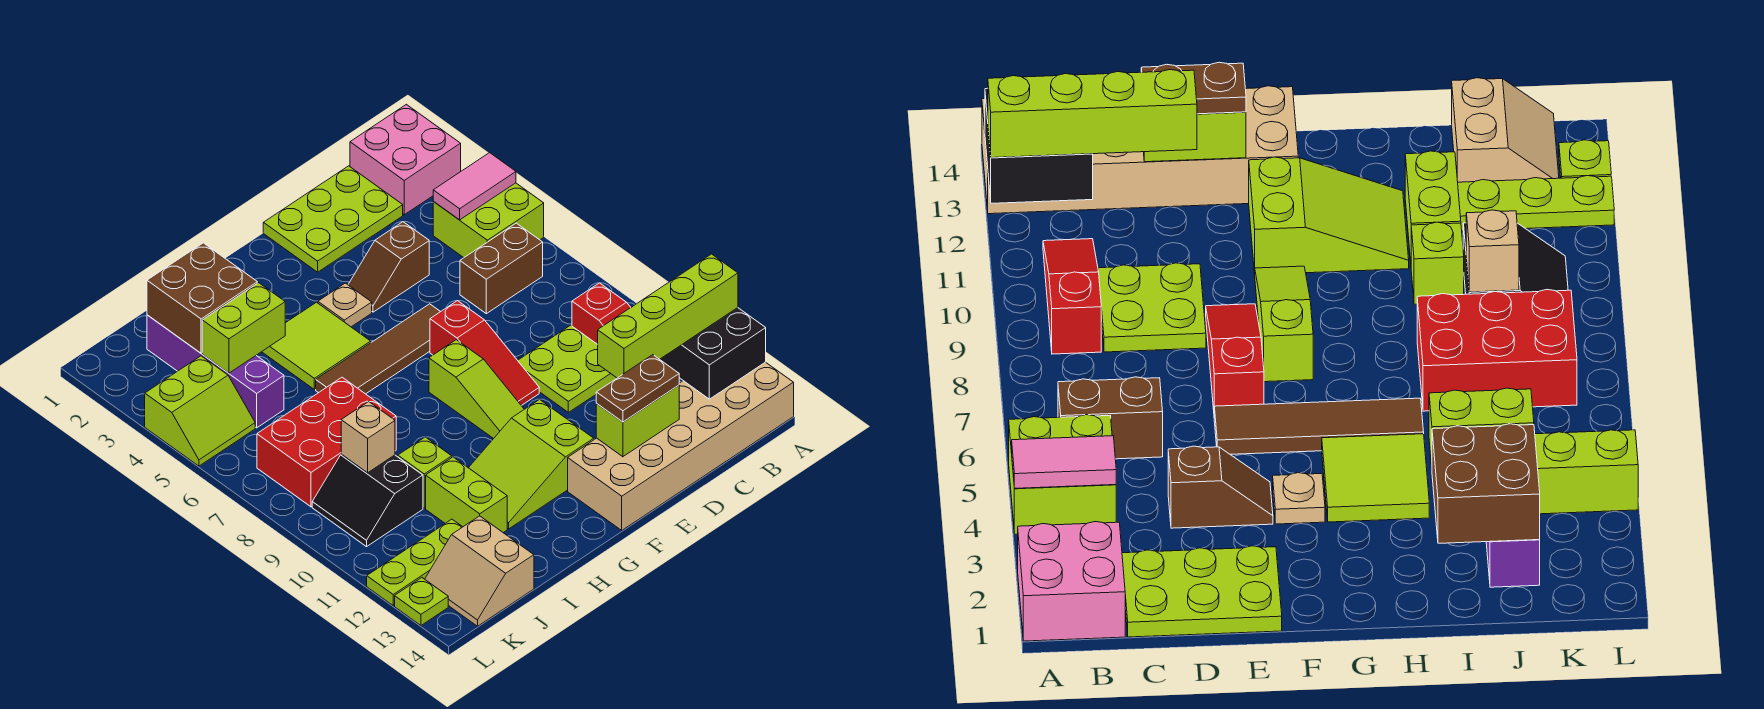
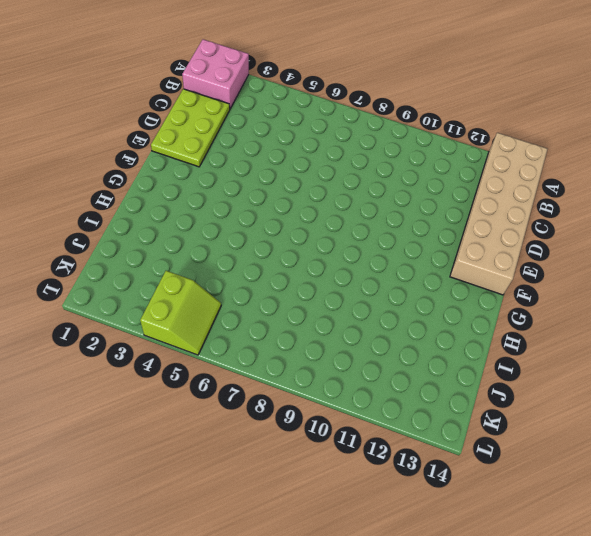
none -> lime brick A4:B5 level 1
none -> brown brick B6:C6 level 1
none -> red slope B9:B11 level 1 top 9
none -> lime plate C9:D10 level 1

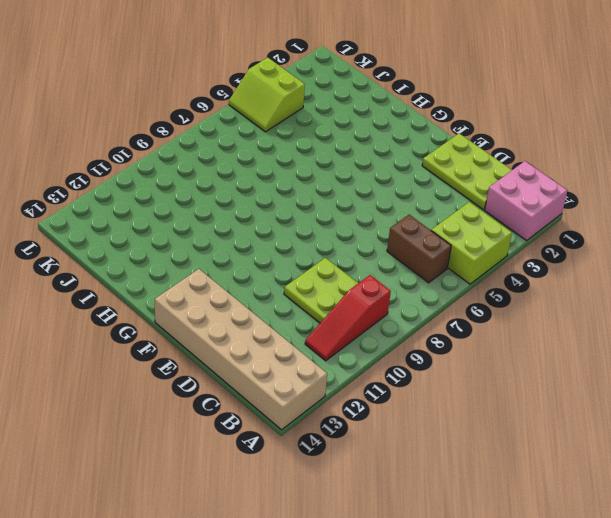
none -> brown slope D4:E4 level 1 top D
none -> brown tile E6:H6 level 1
none -> red slope E7:E9 level 1 top 7
none -> tan plate F4 level 1

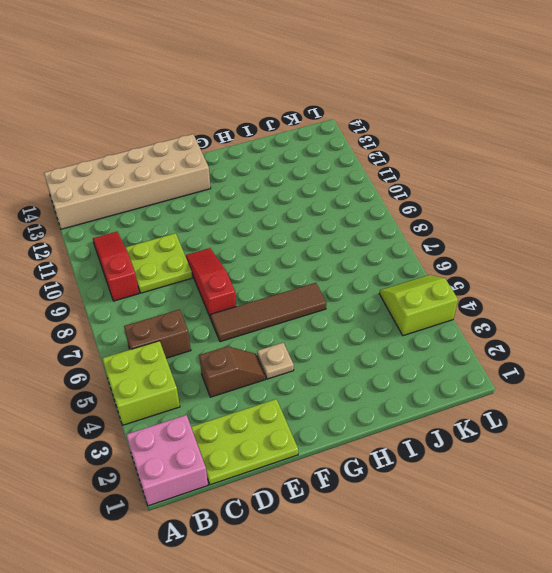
none -> lime slope F8:F10 level 1 top 8
none -> lime slope F11:H12 level 1 top F
none -> lime tile G4:H5 level 1
none -> red brick I7:K8 level 1

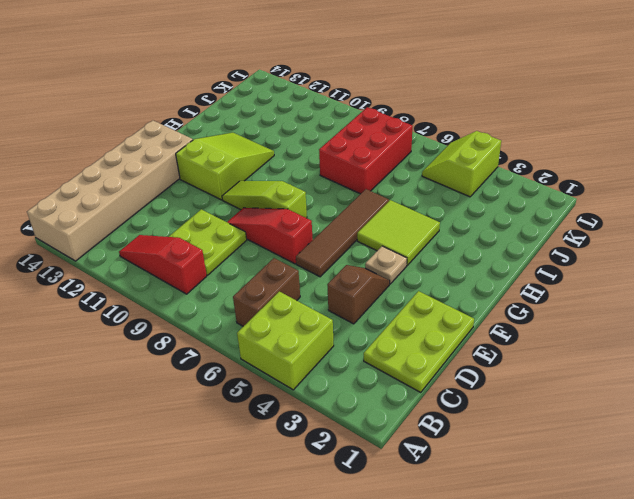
none -> pink brick A1:B2 level 1
none -> lime brick I10 level 1
none -> lime brick I11:I12 level 1
none -> purple brick J2:J5 level 1

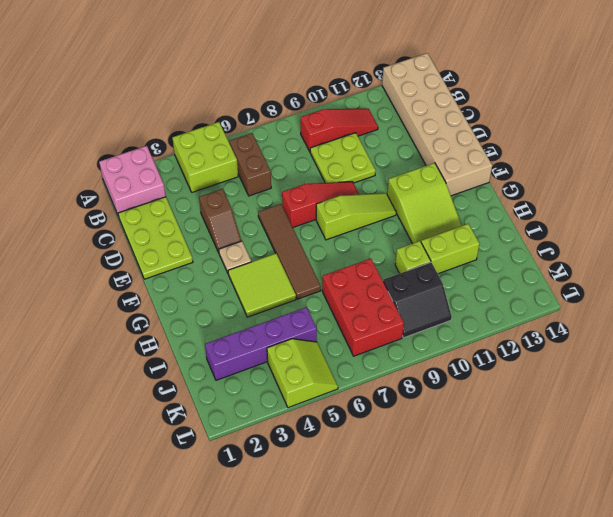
none -> lime plate J12:L12 level 1
none -> tan slope J13:K14 level 1 top J
none -> lime plate L13 level 1
none -> pink tile A4:B4 level 2

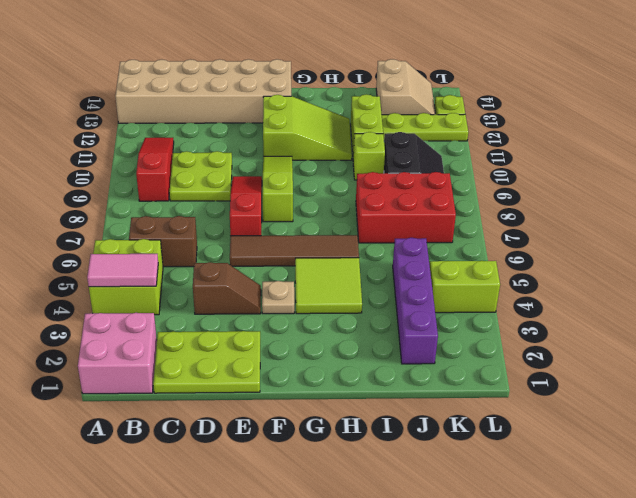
none -> black brick A12:B13 level 2
none -> lime brick D13:E13 level 2
none -> brown brick I2:J3 level 2
none -> lime brick I4:J4 level 2

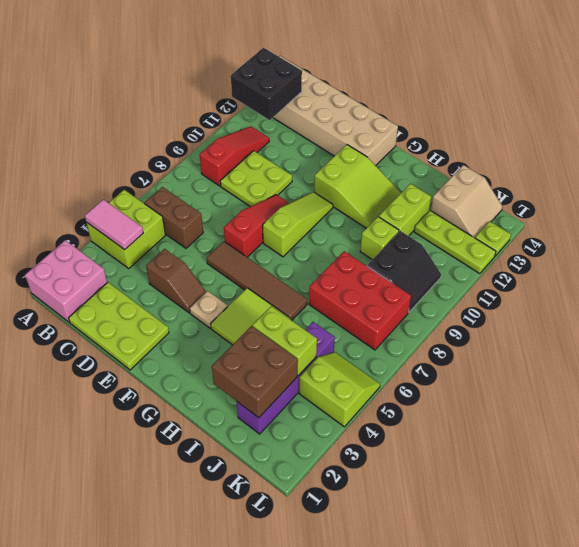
none -> lime brick D13:E13 level 2
none -> tan brick J9 level 2
none -> lime brick A12:D12 level 3
none -> brown plate D13:E13 level 3

